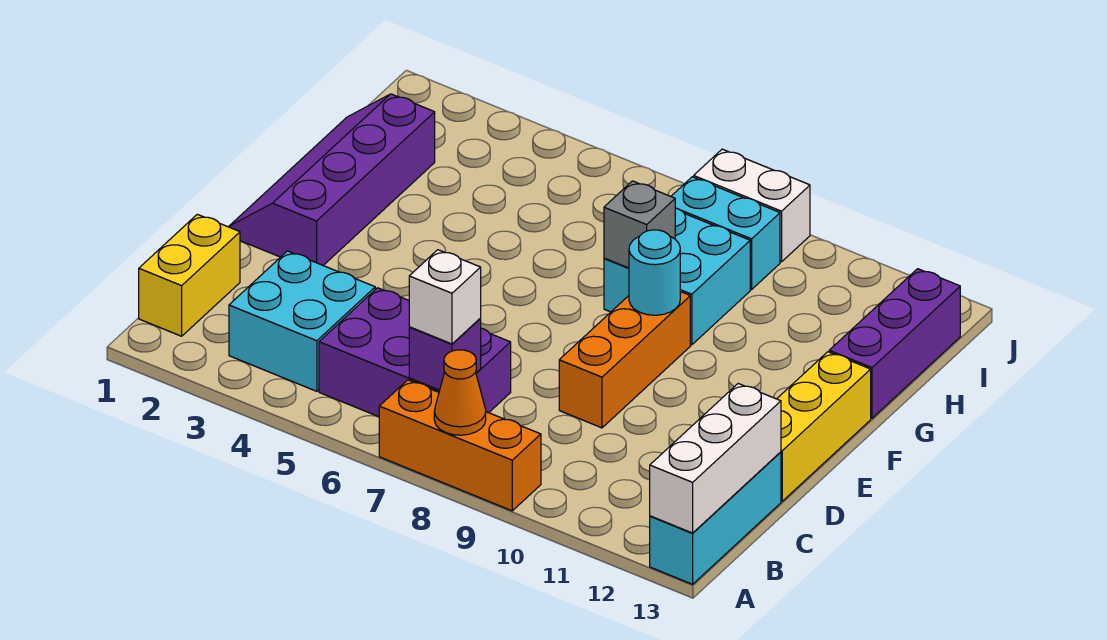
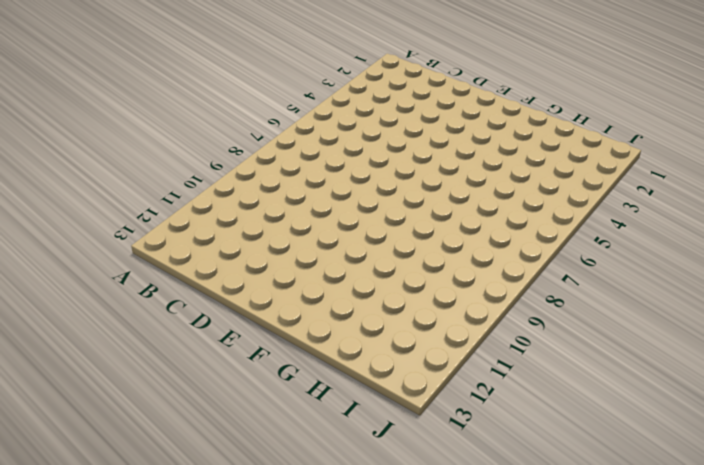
none -> orange brick A7:A9 level 1
none -> cyan brick A13:C13 level 1
none -> yellow brick B1:C1 level 1

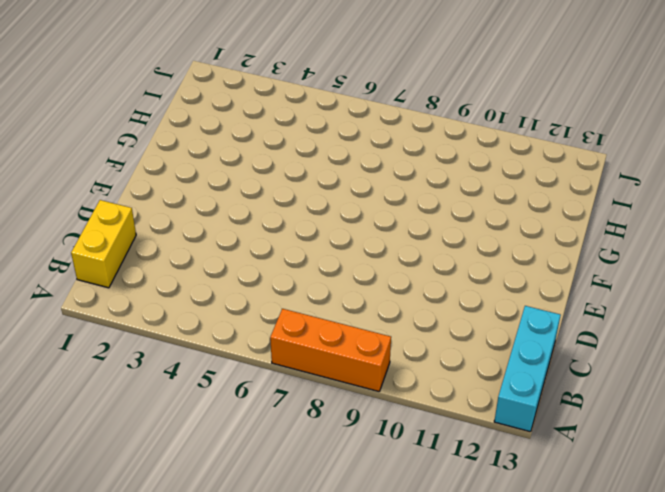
none -> cyan brick B3:C4 level 1
none -> purple brick B5:C7 level 1
none -> orange brick D9:F9 level 1

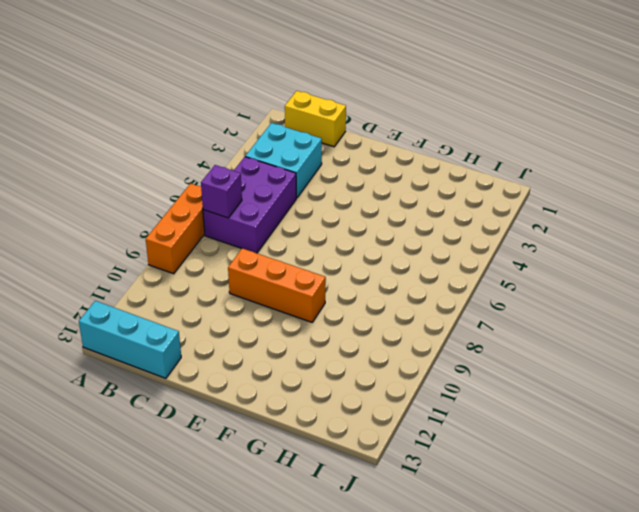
none -> yellow brick D13:F13 level 1
none -> purple slope E1:H2 level 1 top 2
none -> cyan brick G8:H9 level 1

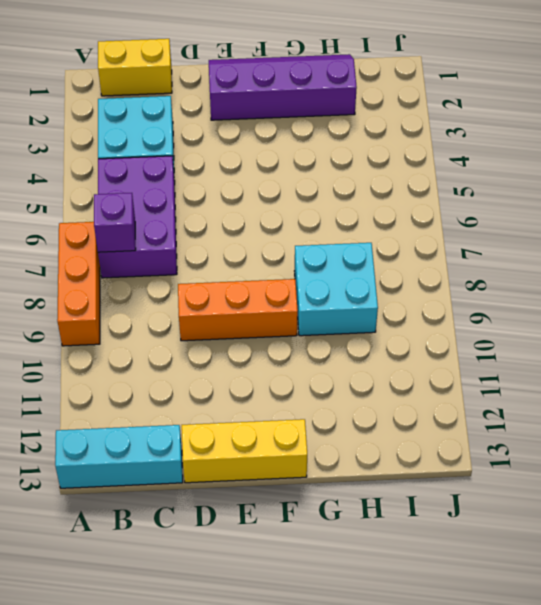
none -> purple brick G13:I13 level 1
none -> cyan brick I8:I9 level 1
none -> white brick J8:J9 level 1

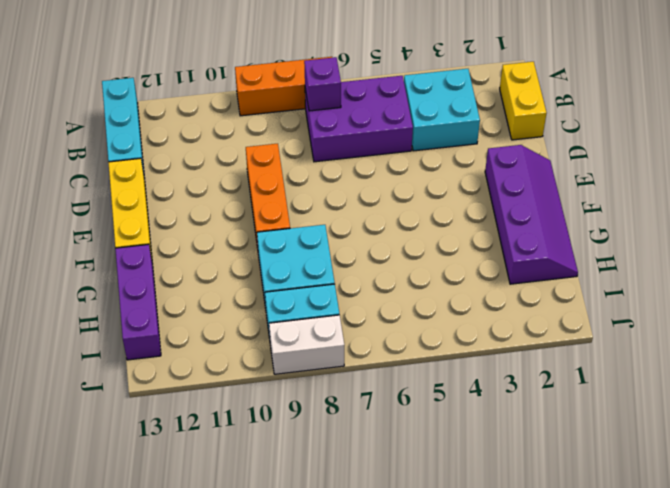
none -> orange cone A8 level 2
none -> white brick A13:C13 level 2
none -> cyan round brick F9 level 2

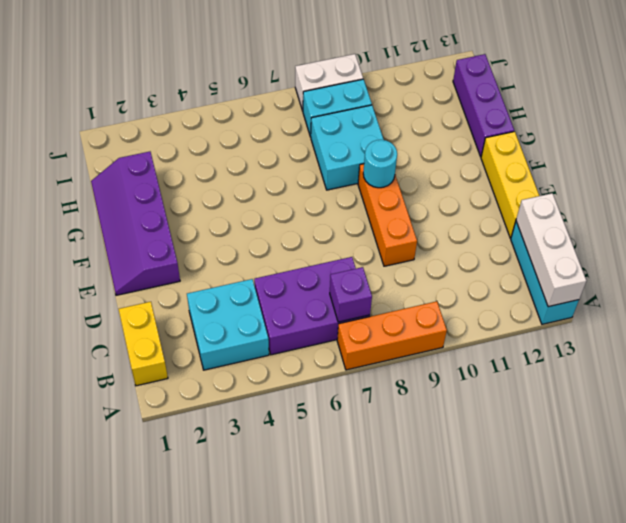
none -> orange cone A8 level 2
none -> grey brick G8 level 2
none -> white brick B7 level 3

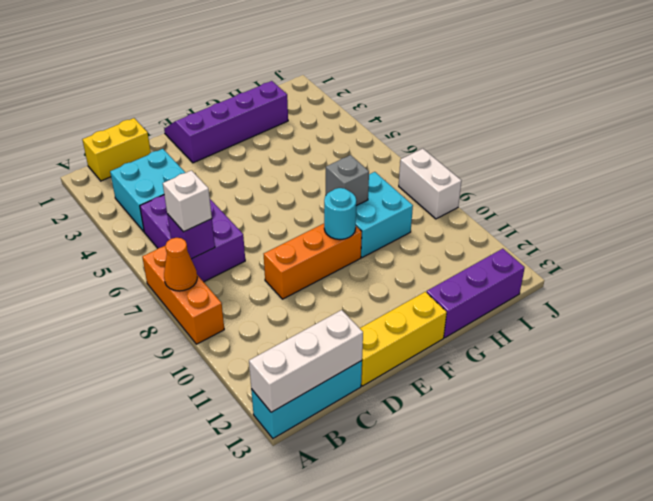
none -> cyan brick I8:I9 level 1

